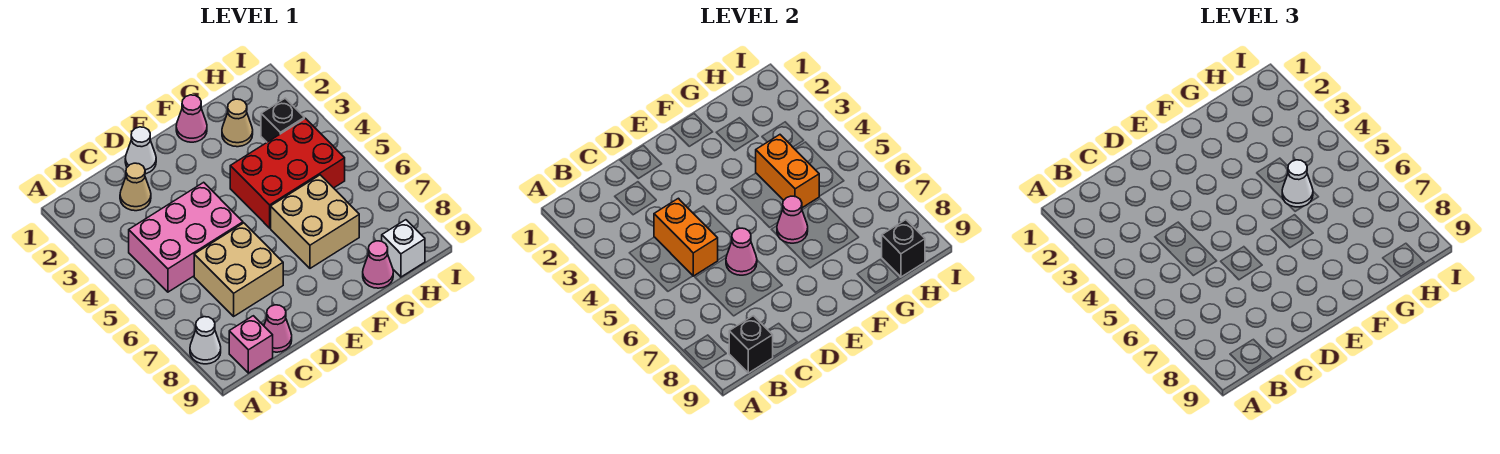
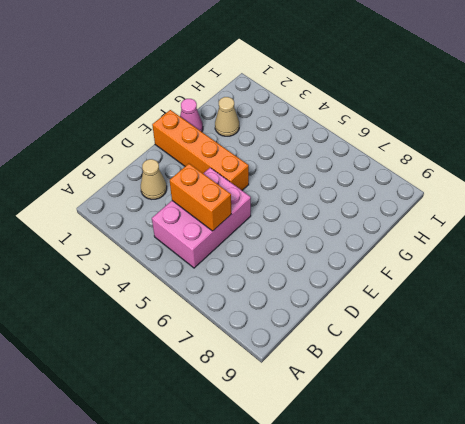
orange brick E1:E4 level 1 -> none
none -> white cone A8 level 1
none -> pink brick B9 level 1
none -> tan brick C6:D7 level 1

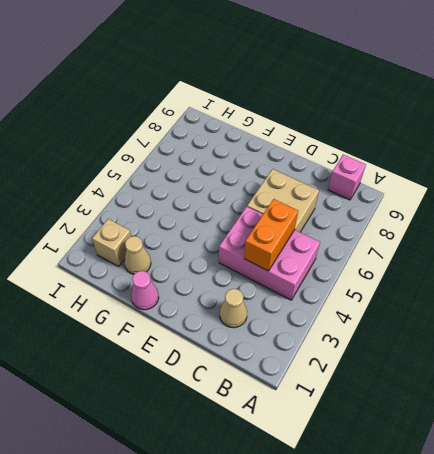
tan brick H2 level 1 -> none
none -> white cone A8 level 1
none -> pink cone C9 level 1
none -> white cone D1 level 1

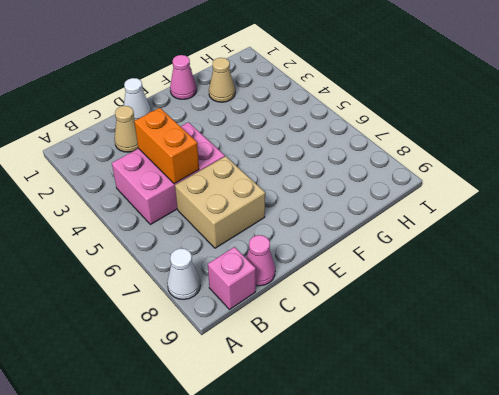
none -> red brick F4:H5 level 1
none -> tan brick F6:G7 level 1
none -> pink cone G9 level 1

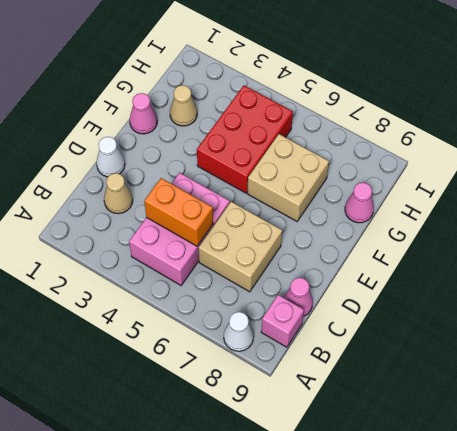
none -> black brick H3 level 1
none -> white brick H9 level 1
none -> black brick B9 level 2

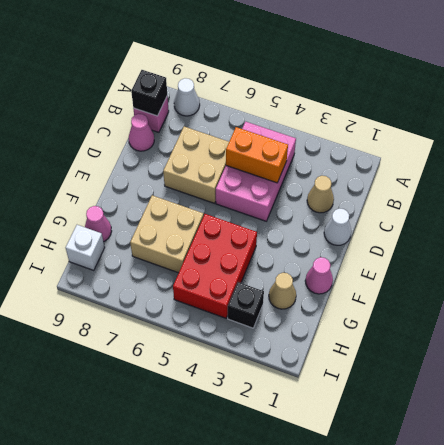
none -> pink cone D6 level 2
none -> pink cone F6 level 2
none -> orange brick G4:G5 level 2

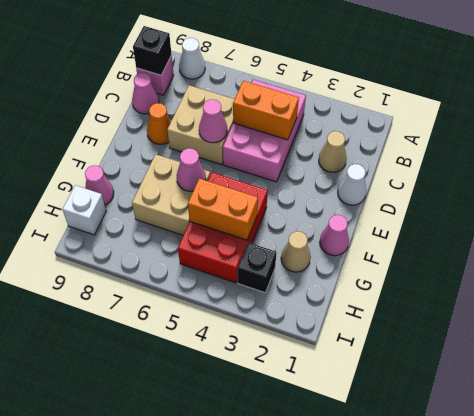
orange cone D8 level 1 -> none
none -> black brick H9 level 2
none -> white cone G5 level 3

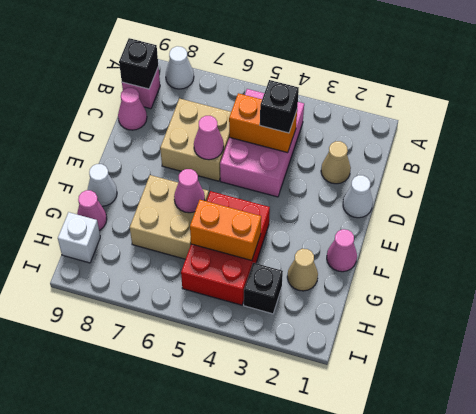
black brick C4 level 3 -> black brick H9 level 2
white cone F9 level 1 -> white cone G5 level 3

